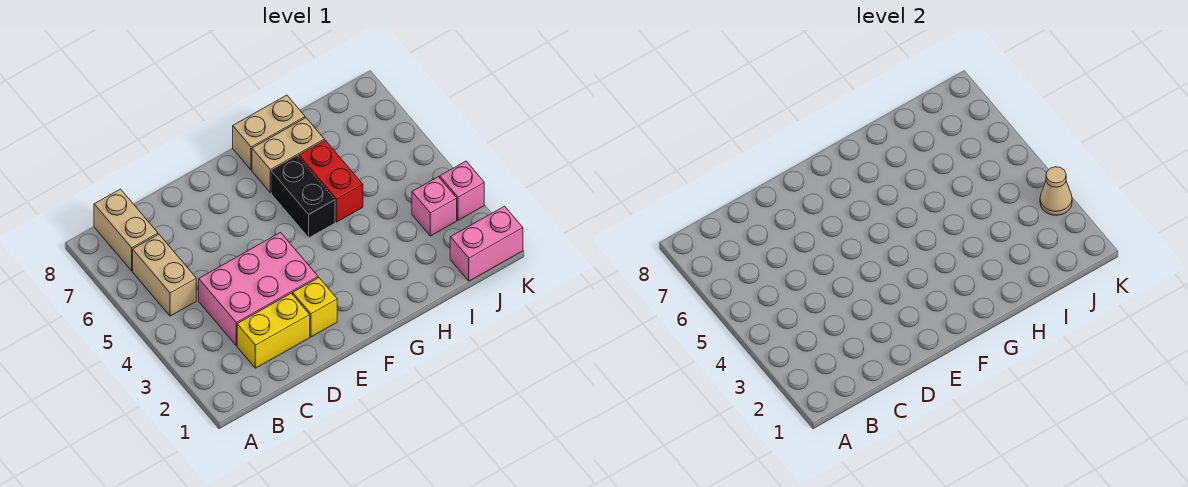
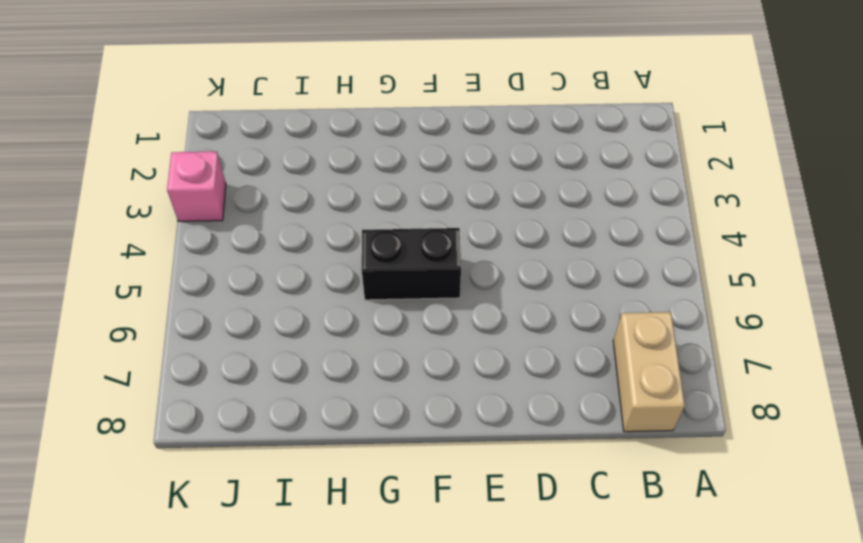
black brick F5:G5 level 1 -> black brick G5:G6 level 1
none -> tan brick B5:B6 level 1
none -> yellow brick C2:D2 level 1
none -> pink brick C3:E4 level 1

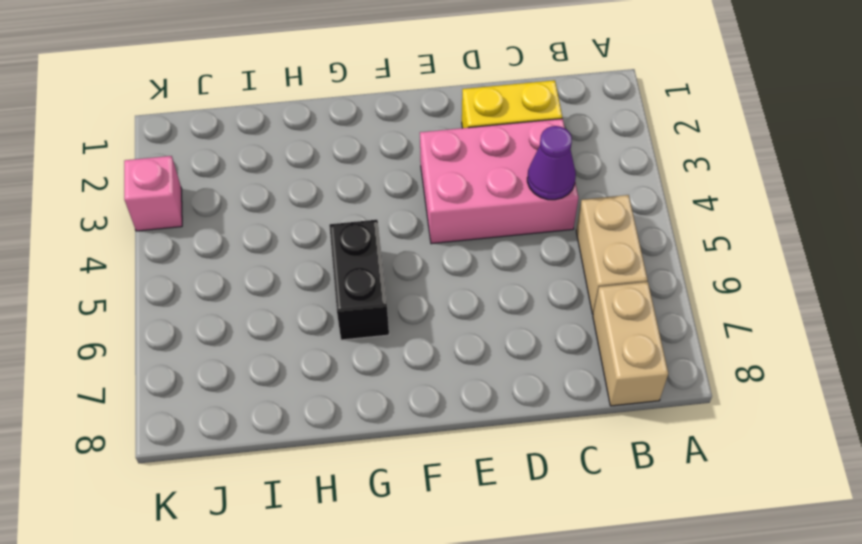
purple cone C4 level 2 -> none
none -> yellow brick E2 level 1
none -> tan brick G7:H7 level 1
none -> tan brick G8:H8 level 1

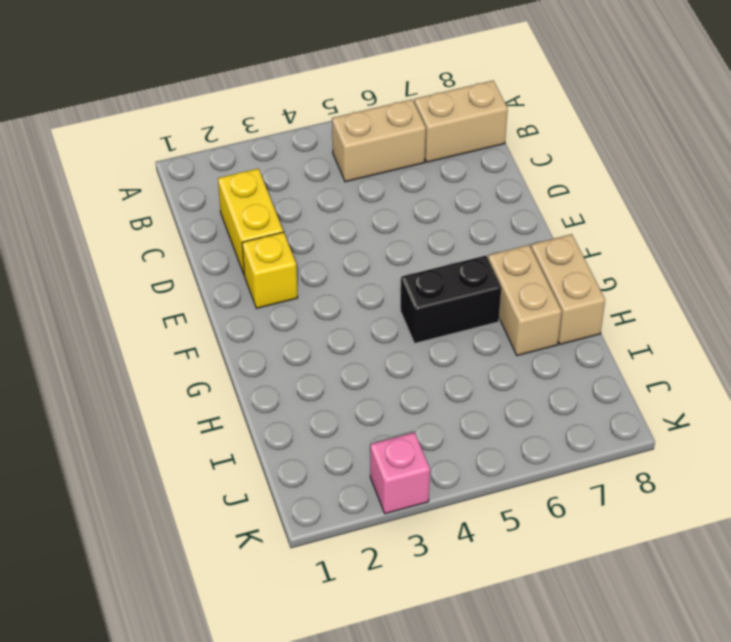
none -> pink brick C3:E4 level 1
none -> red brick H5:H6 level 1
none -> pink brick J1:K1 level 1

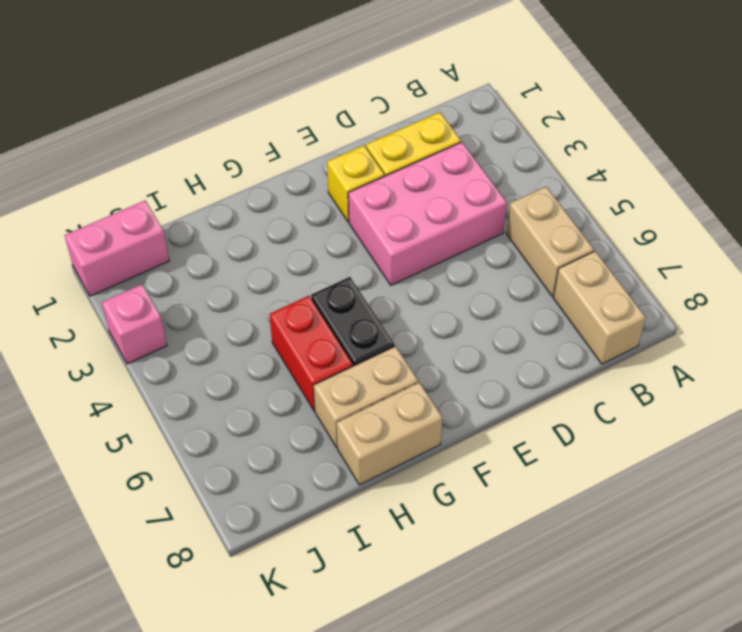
none -> pink brick J3 level 1
none -> tan cone K3 level 2

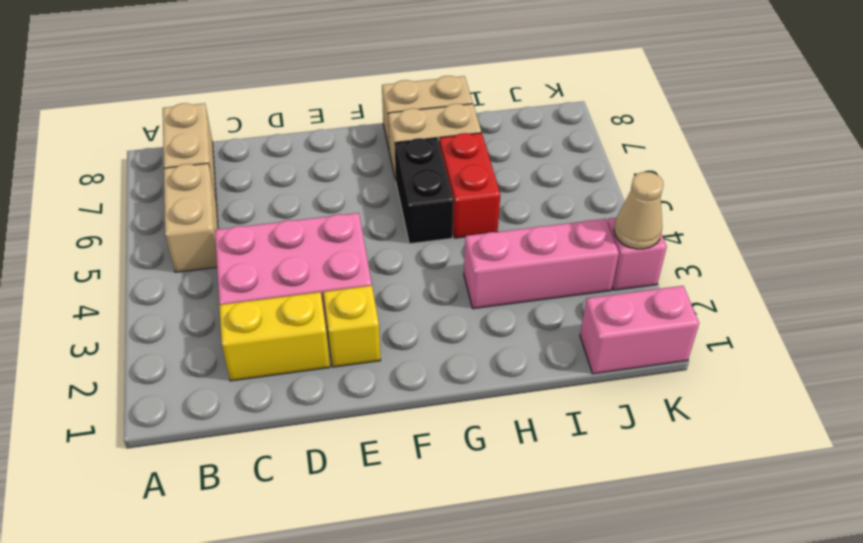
pink brick H3:J3 level 1 -> pink brick J3 level 1

